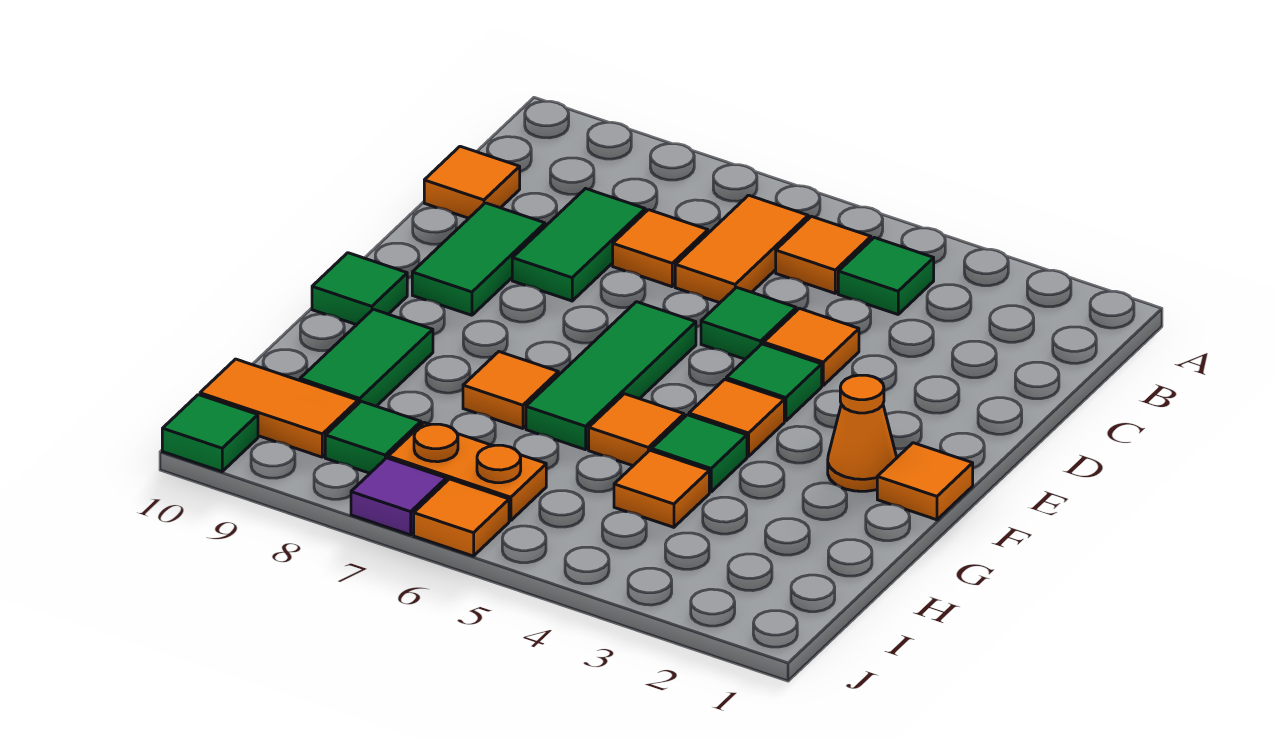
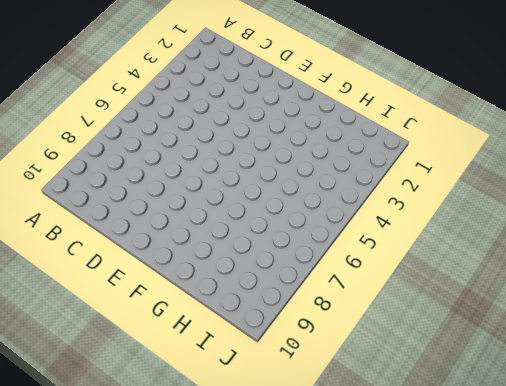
none -> green tile B4 level 1
none -> orange tile B5 level 1
none -> orange tile B6:C6 level 1

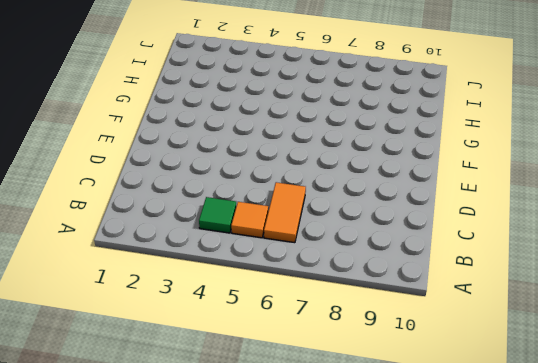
none -> orange tile C7 level 1
none -> green tile C8:D8 level 1
none -> orange tile C10 level 1

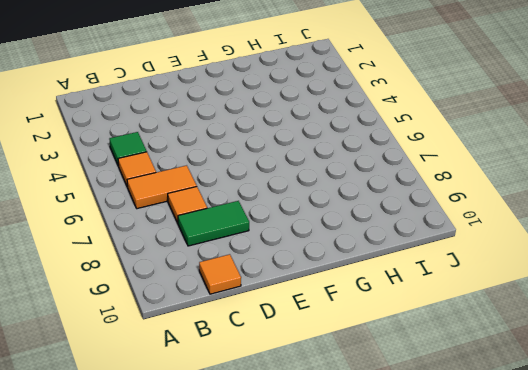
none -> orange tile D4 level 1
none -> green tile D5 level 1
none -> green tile D9:E9 level 1

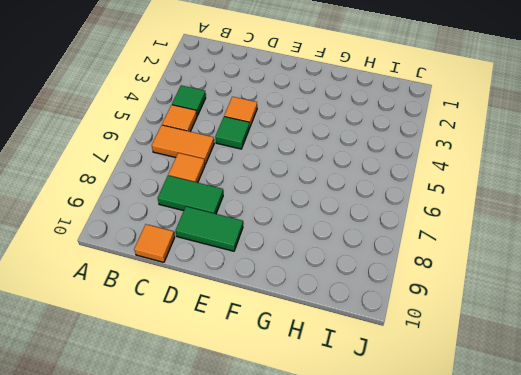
none -> green tile E4 level 1
none -> green tile E6:G6 level 1
none -> orange tile F1 level 1

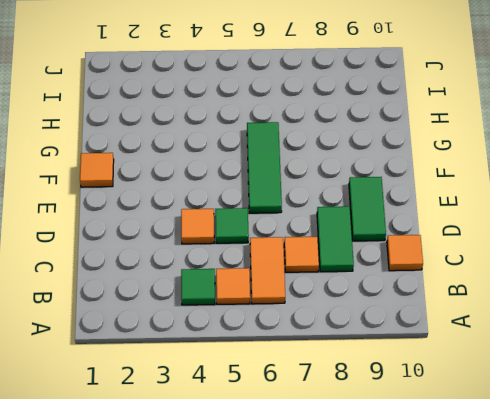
none -> green tile E4 level 1
none -> orange cone F2 level 1
none -> orange tile F4 level 1

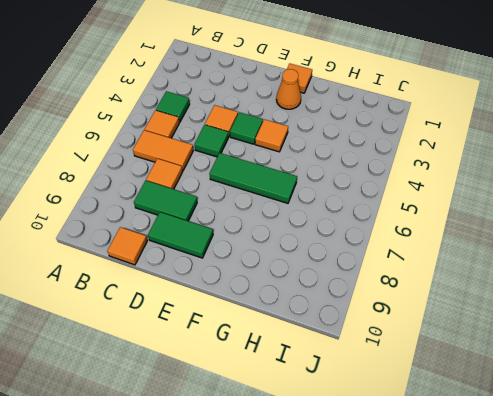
none -> green tile F10 level 1
none -> green tile G4 level 1
none -> orange tile G5 level 1

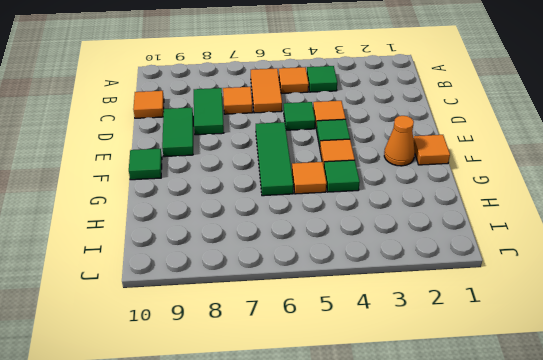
none -> orange tile G7 level 1
none -> green tile G9:H9 level 1
none -> orange tile H4 level 1

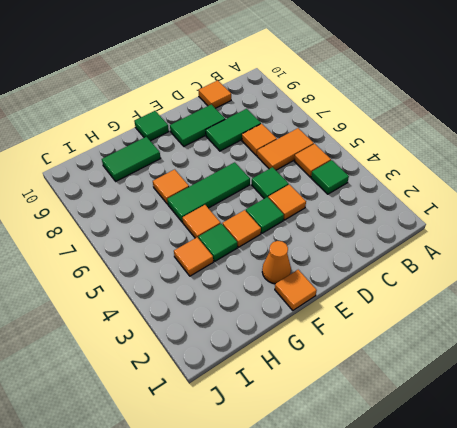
none -> orange plate I6:I7 level 1
none -> green tile I8 level 1
none -> orange tile I9:I10 level 1

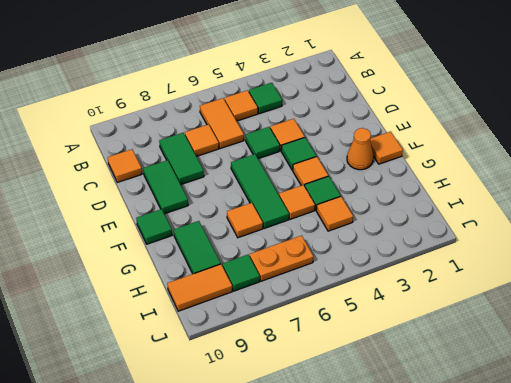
none -> orange tile J6 level 1
none -> purple tile J7 level 1
none -> green tile J10 level 1

